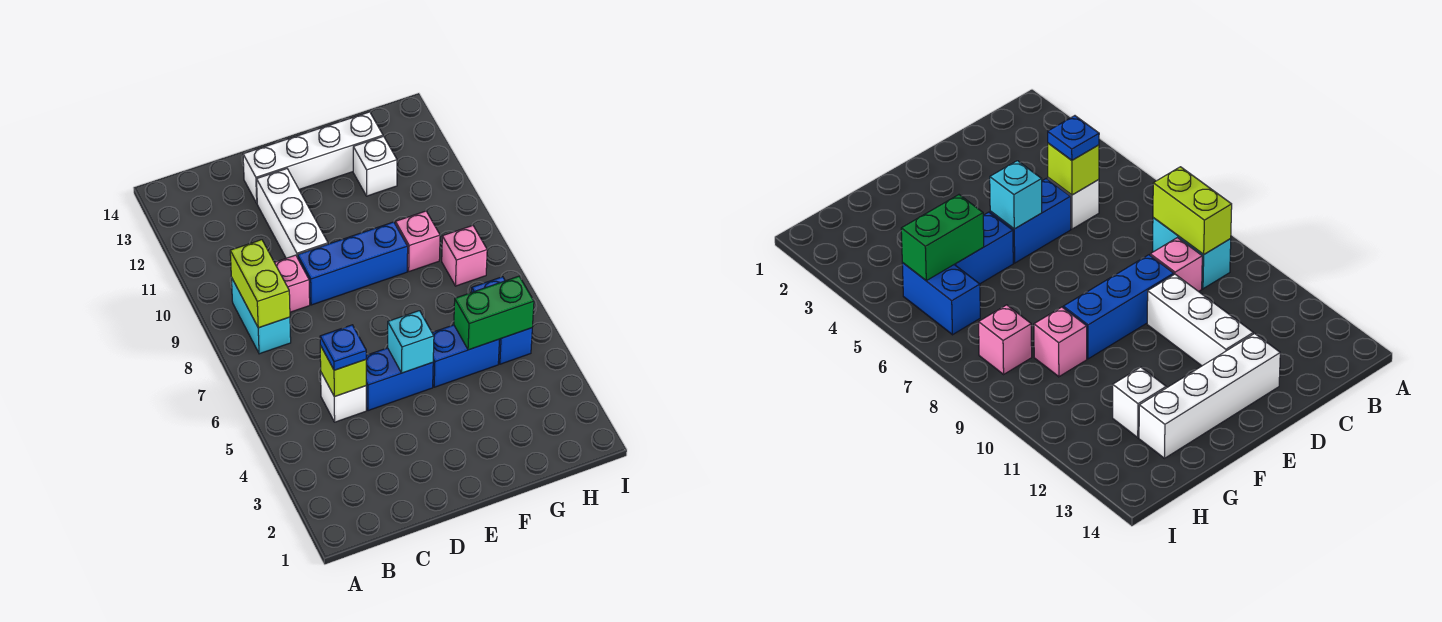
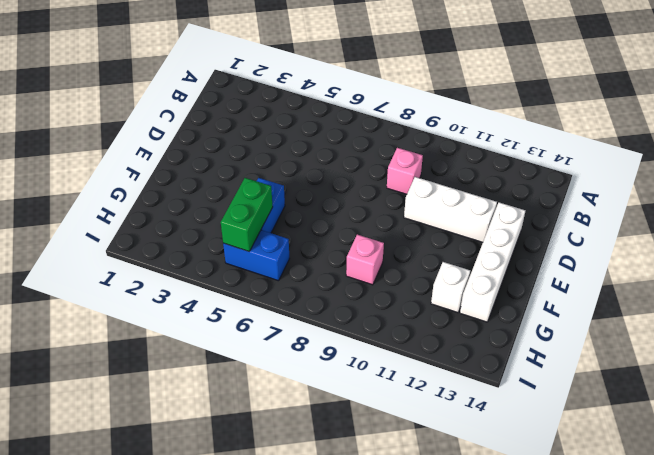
none -> cyan brick B8:B9 level 1
none -> white brick C5 level 1
none -> blue brick D5:E5 level 1

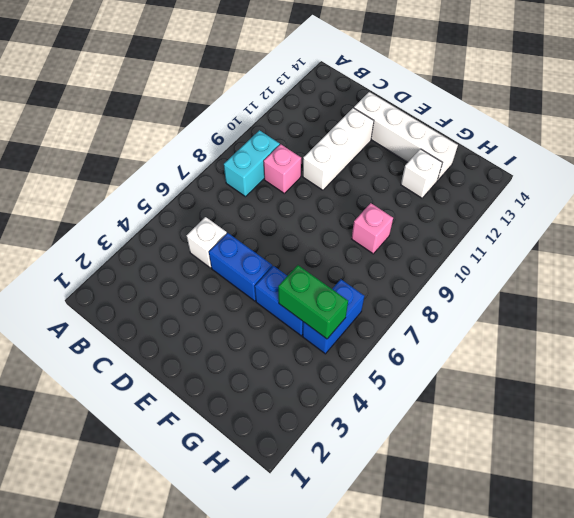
none -> blue brick D9:F9 level 1
none -> pink brick H8 level 1
none -> lime brick B8:B9 level 2

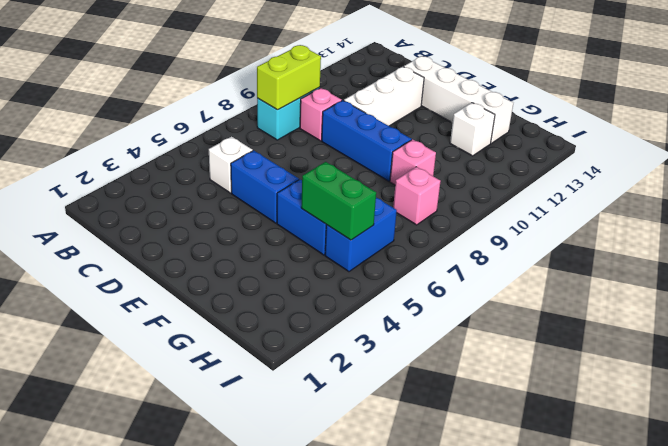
none -> lime brick C5 level 2
none -> cyan brick E5 level 2
none -> blue plate C5 level 3

